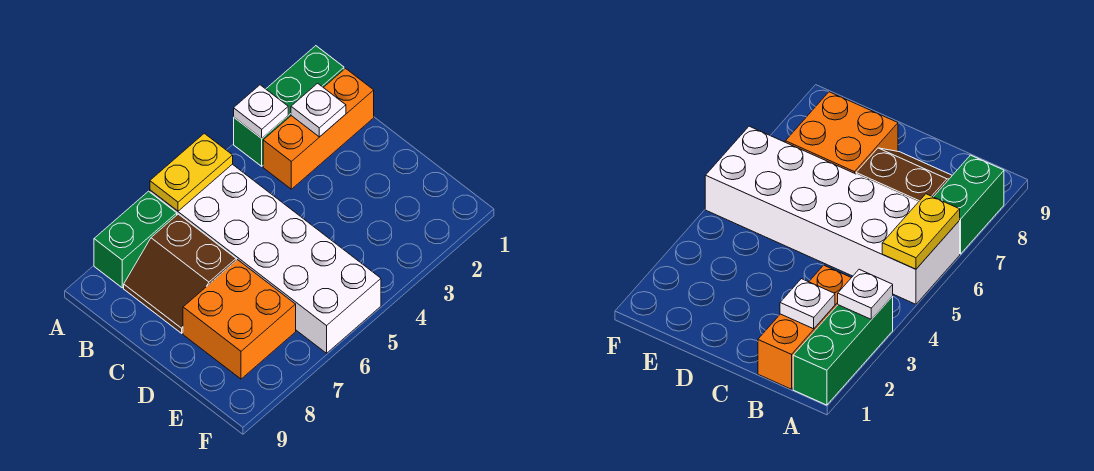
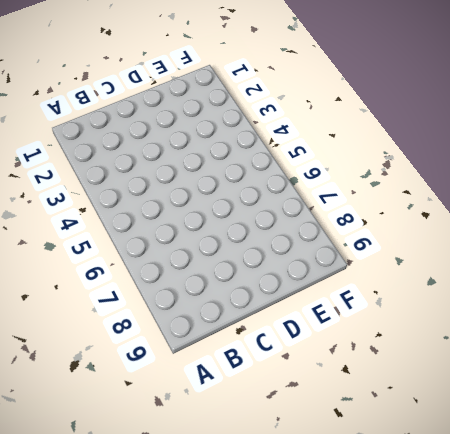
none -> green brick A1:A3 level 1
none -> white brick A5:F6 level 1

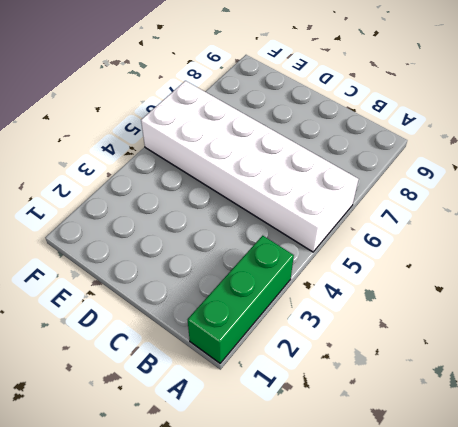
none -> green brick A7:A8 level 1
none -> orange brick B1:B3 level 1

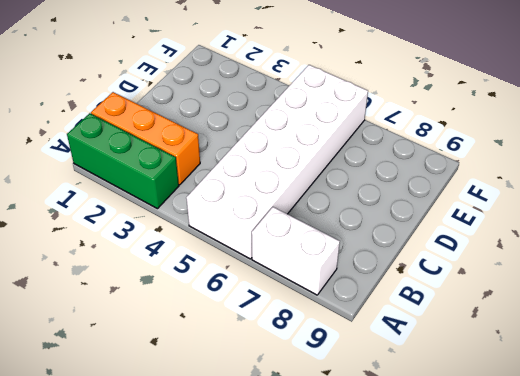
white brick A7:A8 level 1 -> green brick A7:A8 level 1
none -> brown slope B7:C8 level 1 top 7
none -> orange brick D7:E8 level 1

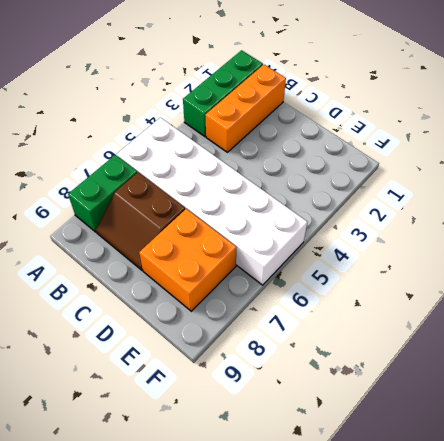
none -> white plate A3 level 2
none -> yellow plate A5:A6 level 2

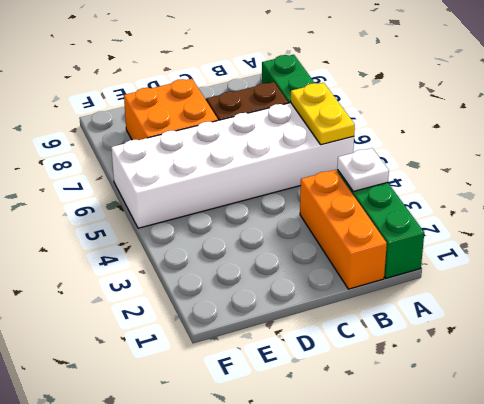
none -> white plate B2 level 2

